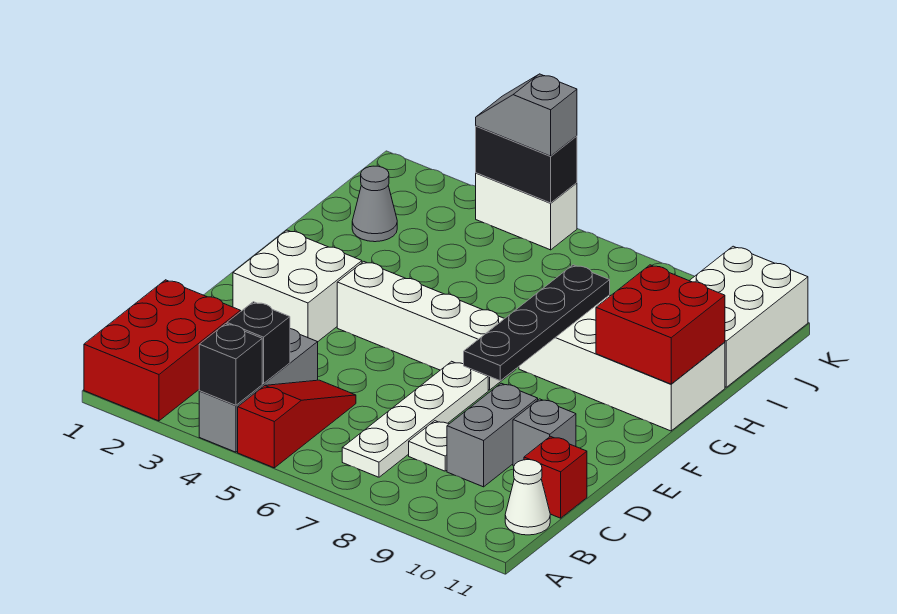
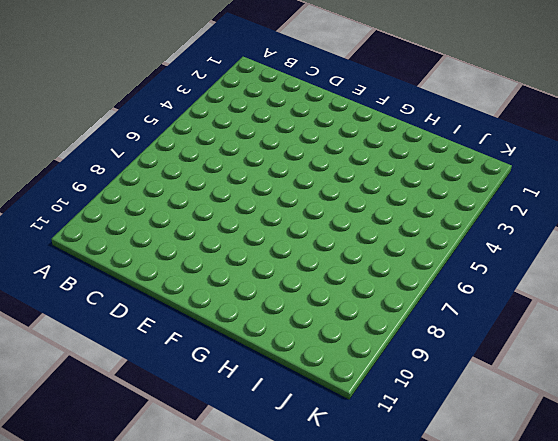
none -> red brick A1:C2 level 1
none -> grey brick A4:C4 level 1
none -> red slope A5:C5 level 1 top A

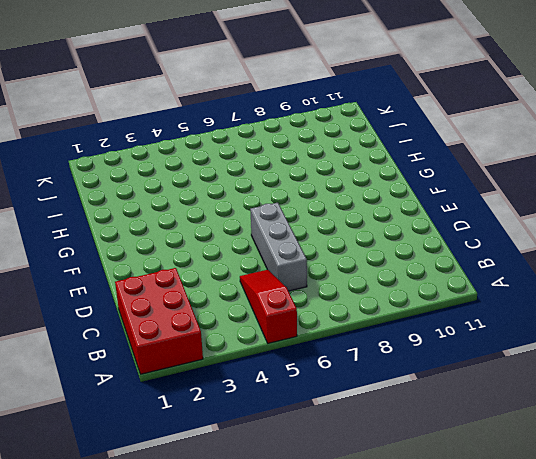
grey brick C6:E6 level 1 -> grey brick A4:C4 level 1
none -> white plate B7:E7 level 1
none -> white cone B11 level 1
none -> white plate C8 level 1

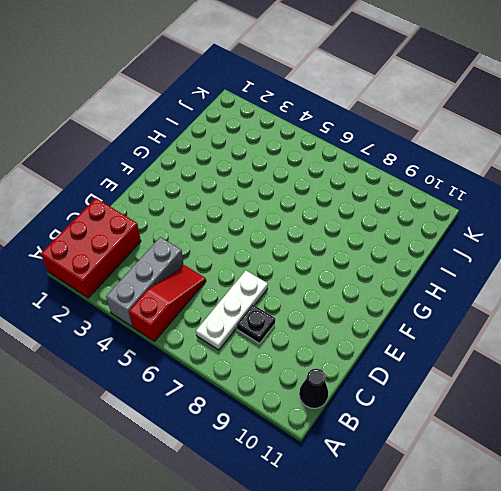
white plate B7:D7 level 1 -> white plate B7:E7 level 1
black cone B11 level 1 -> white cone B11 level 1
black plate C8 level 1 -> white plate C8 level 1
none -> grey brick C9:D9 level 1
none -> red brick C11 level 1
none -> grey brick D10 level 1

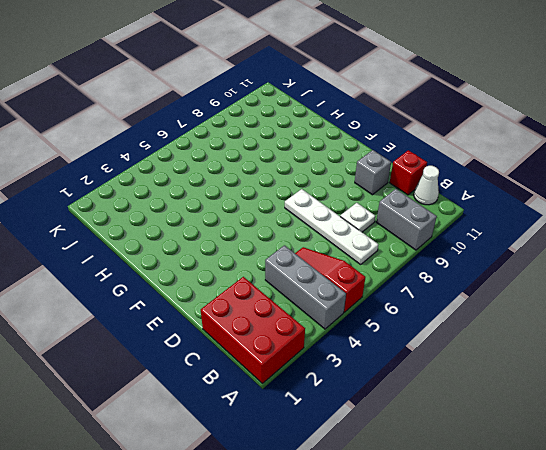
grey brick A9:B9 level 1 -> grey brick C9:D9 level 1
none -> white brick E2:F3 level 1
none -> white brick F4:F7 level 1
none -> white brick G8:H11 level 1

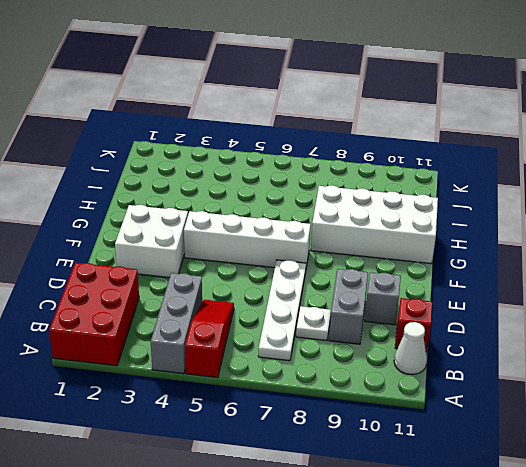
none -> grey cone I2 level 1
none -> white brick I10:K11 level 1
none -> white brick K4:K5 level 1

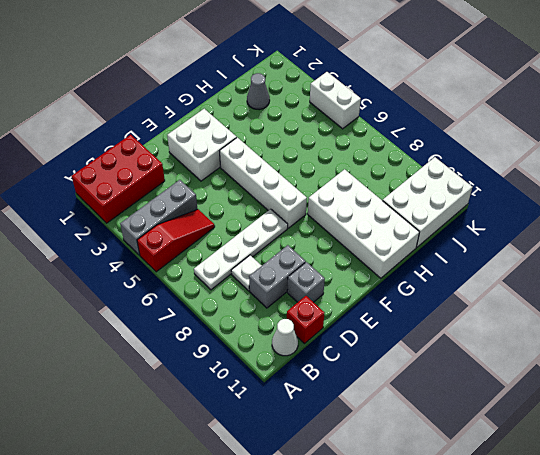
none -> black brick A4 level 2
none -> black brick B4 level 2
none -> black plate E8:H8 level 2

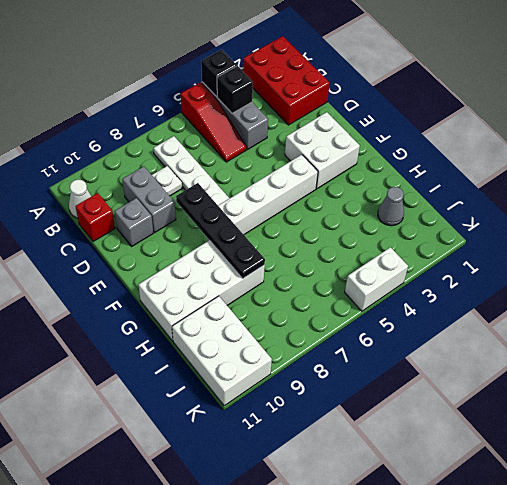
none -> red brick G10:H11 level 2
none -> black brick K4:K5 level 2
none -> grey slope K4:K5 level 3 top 5

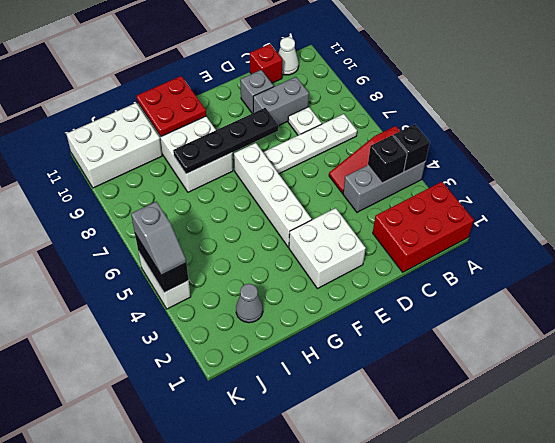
red plate G10:H11 level 2 -> red brick G10:H11 level 2

